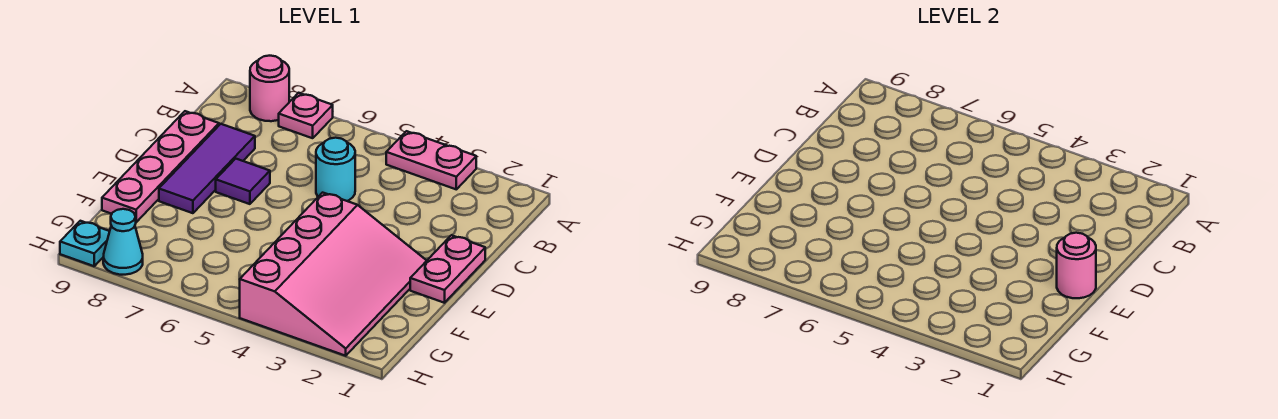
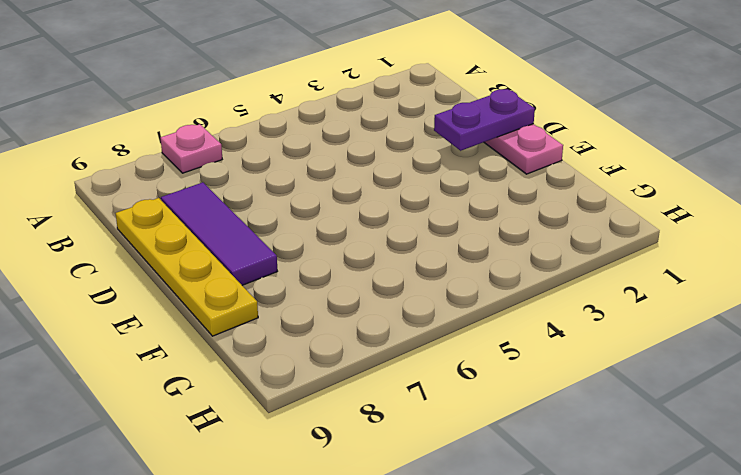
yellow plate C9:F9 level 1 -> pink plate C9:F9 level 1
purple plate D1:D2 level 2 -> none
none -> pink plate A3:A4 level 1
none -> pink round brick A8 level 1
none -> cyan round brick C5 level 1

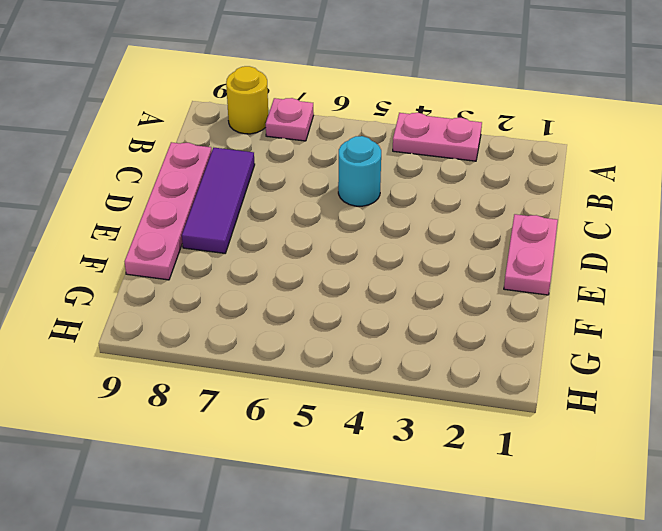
yellow round brick A8 level 1 -> pink round brick A8 level 1
none -> purple tile D7 level 1
none -> pink slope E2:H4 level 1 top 4
none -> cyan cone H8 level 1

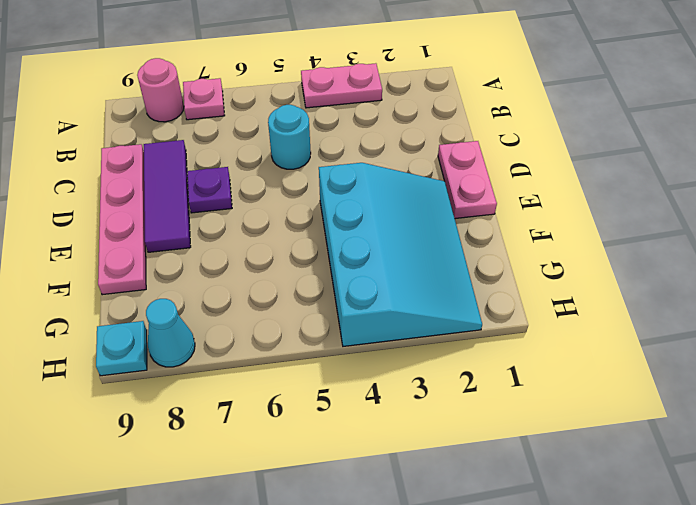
purple plate D7 level 1 -> purple tile D7 level 1
cyan slope E2:H4 level 1 top 4 -> pink slope E2:H4 level 1 top 4
none -> pink round brick E1 level 2

